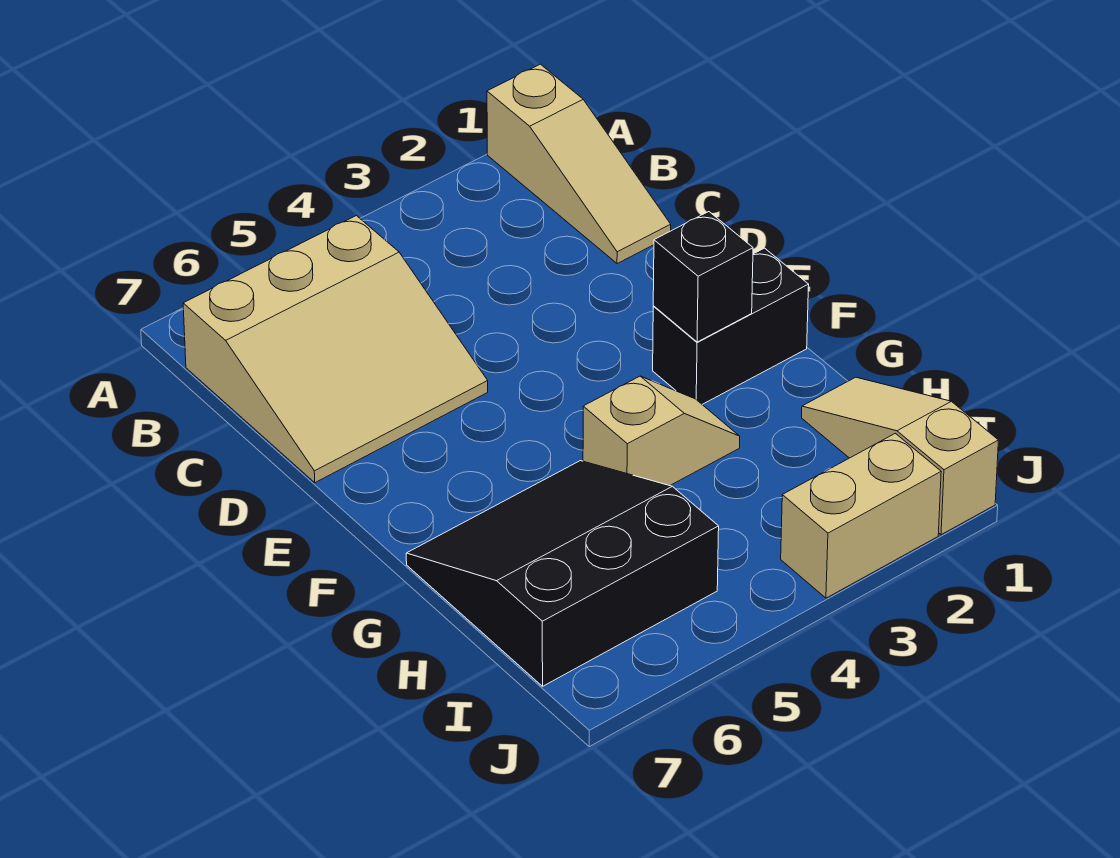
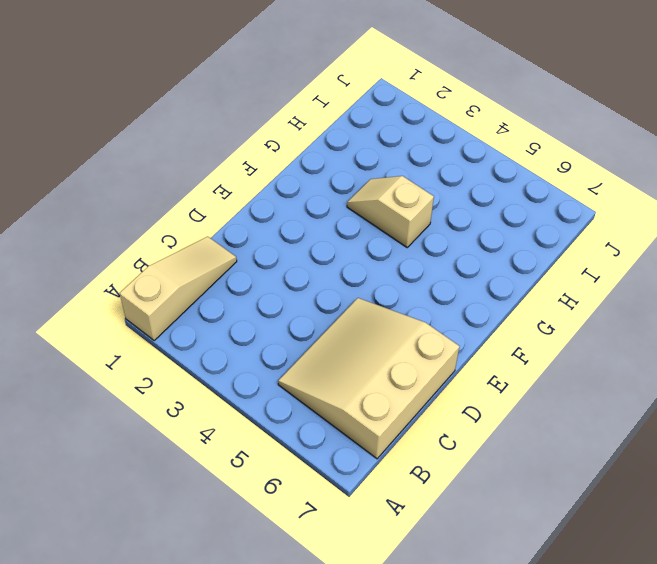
tan slope B5:D7 level 1 top 7 -> tan slope B5:D7 level 1 top B
none -> black brick F1:F2 level 1
none -> black slope G5:I7 level 1 top I

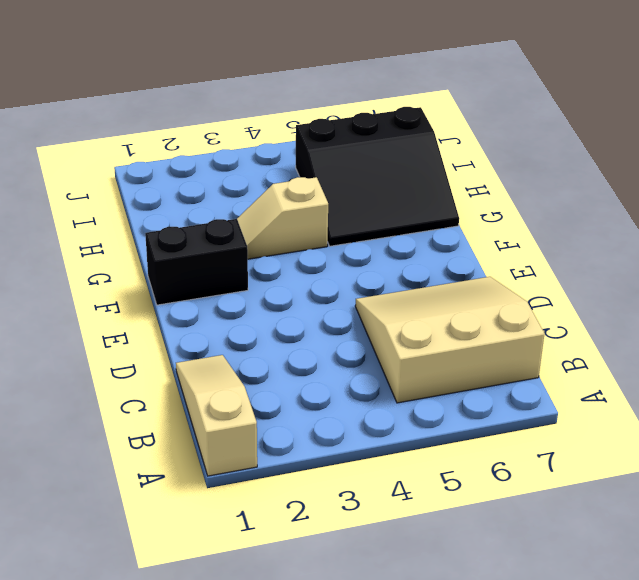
none -> tan slope H1:J1 level 1 top J
none -> tan brick J2:J3 level 1

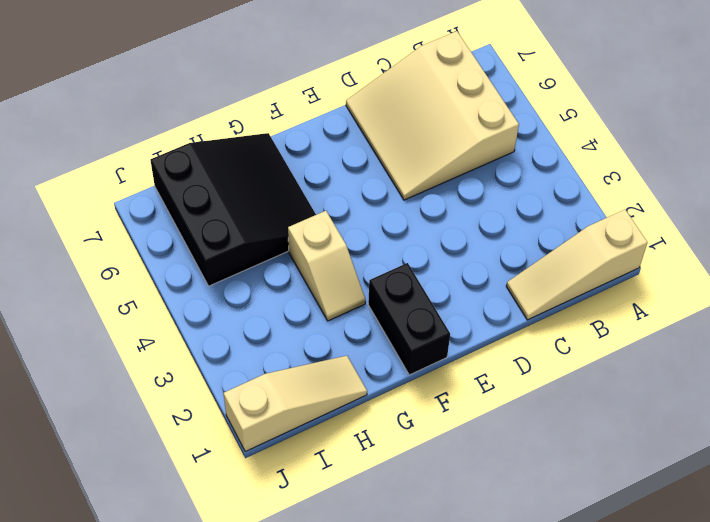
none -> tan brick J2:J3 level 1
none -> black brick F2 level 2

